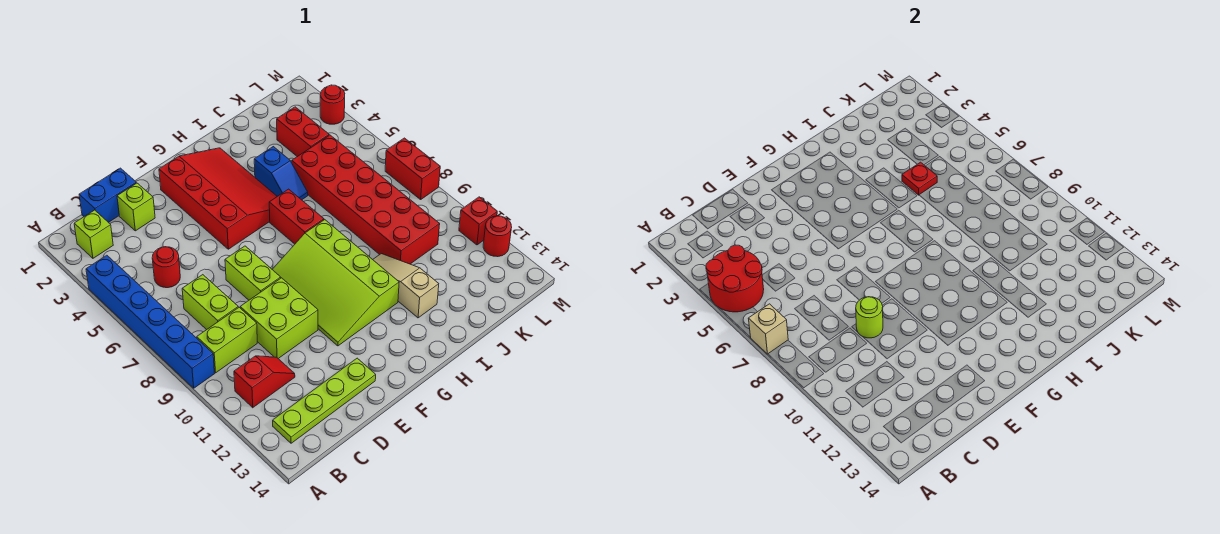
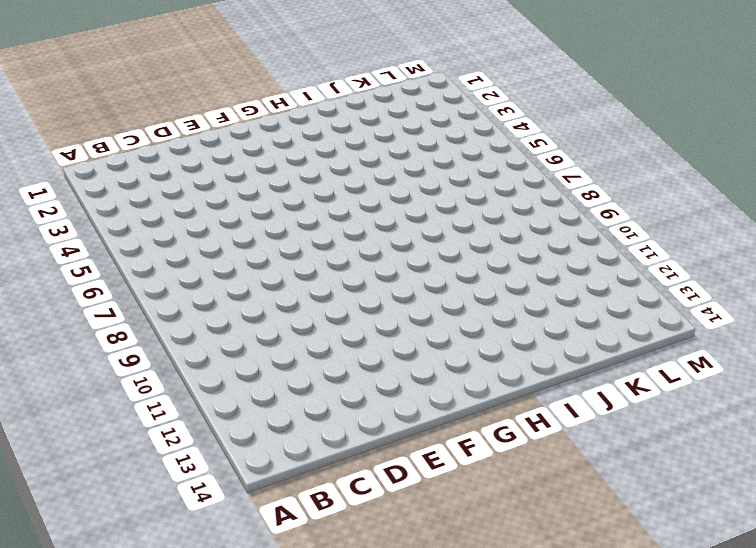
none -> blue brick A4:A9 level 1
none -> lime brick B2 level 1
none -> lime brick B9:C9 level 1

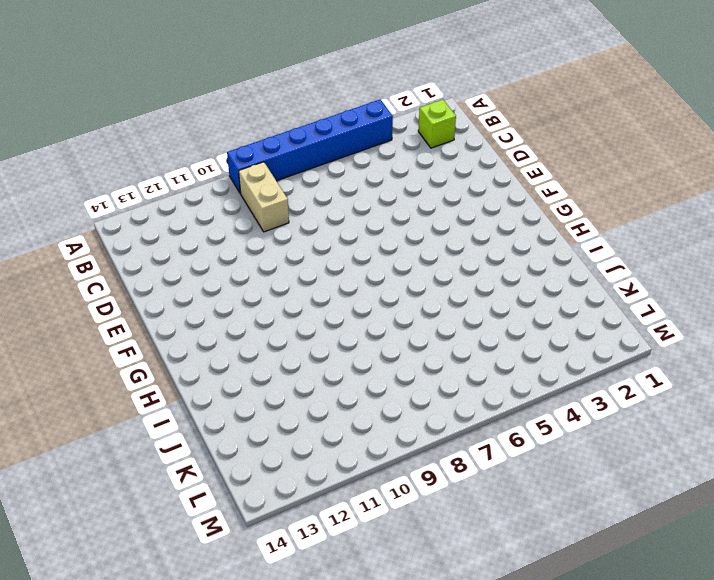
tan brick B9:C9 level 1 -> lime brick B9:C9 level 1
none -> red slope B11:C11 level 1 top B
none -> lime plate B13:E13 level 1
none -> blue brick C1:D1 level 1

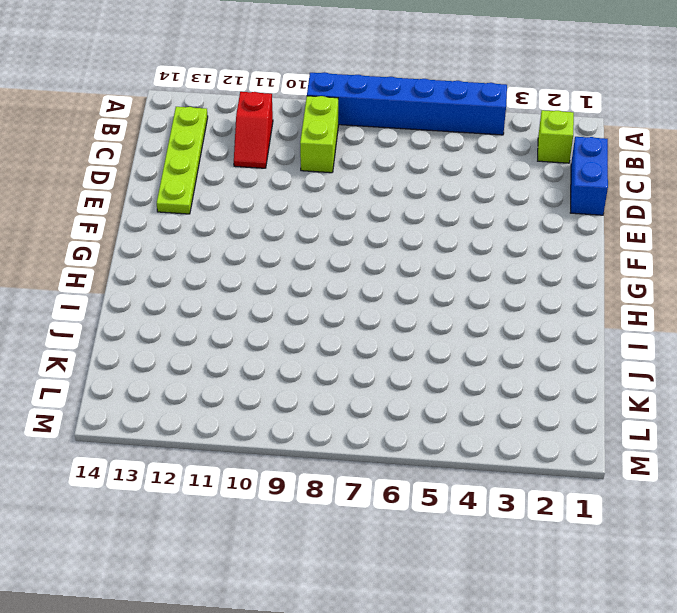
none -> red round brick C5 level 1
none -> lime brick C7:C8 level 1
none -> lime brick D2 level 1

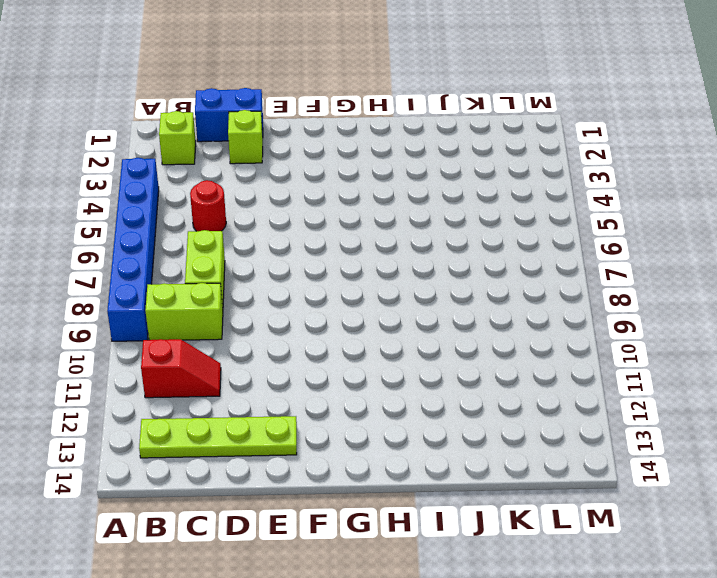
none -> lime brick D9:E10 level 1
none -> lime brick E7:E8 level 1
none -> red slope F2:H5 level 1 top F

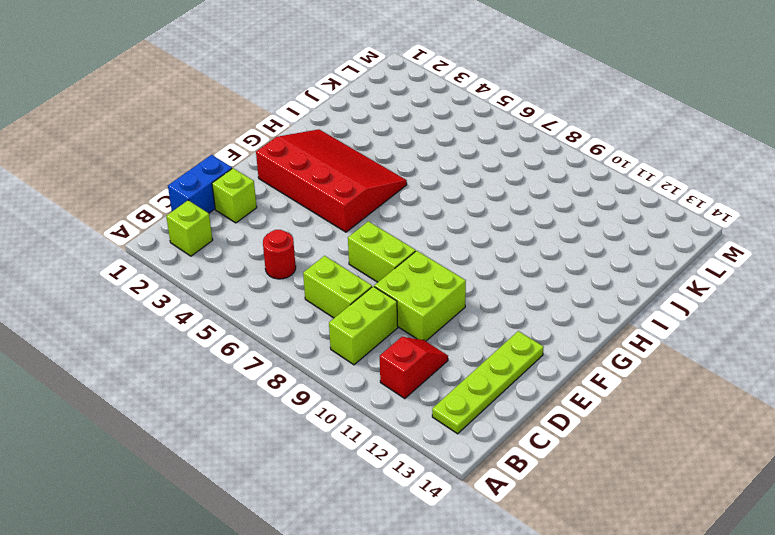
none -> blue brick A4:A9 level 1
none -> lime slope F8:H11 level 1 top H
none -> red brick H6:H7 level 1

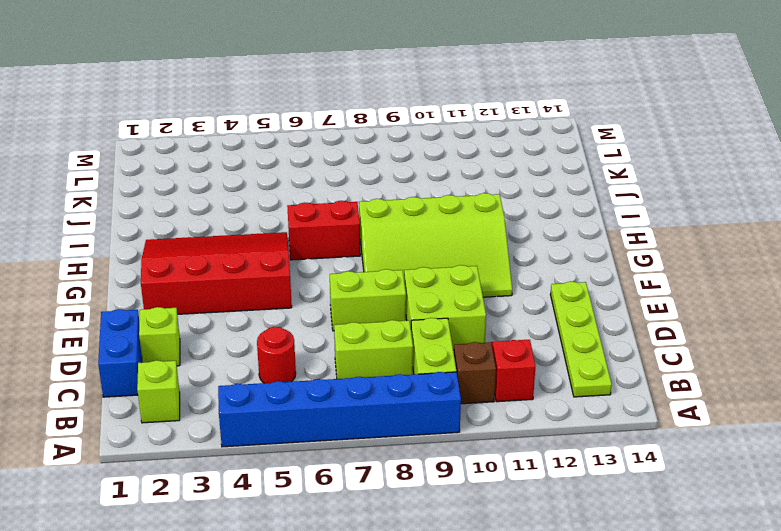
brown brick B10 level 1 -> none
none -> blue slope I4:I5 level 1 top 4
none -> tan slope I10:I12 level 1 top 12
none -> red brick J5:K10 level 1

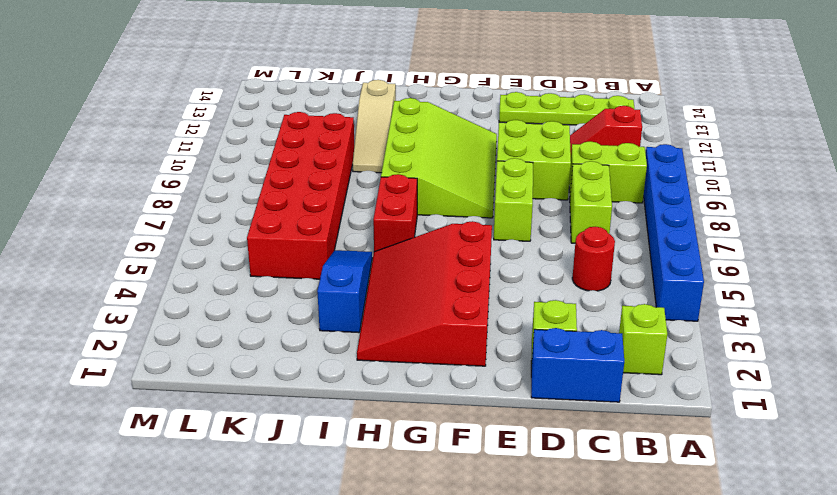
blue slope I3:I5 level 1 top 3 -> blue slope I4:I5 level 1 top 4
none -> red brick K3:K4 level 1
none -> red round brick M3 level 1
none -> red brick M7:M8 level 1

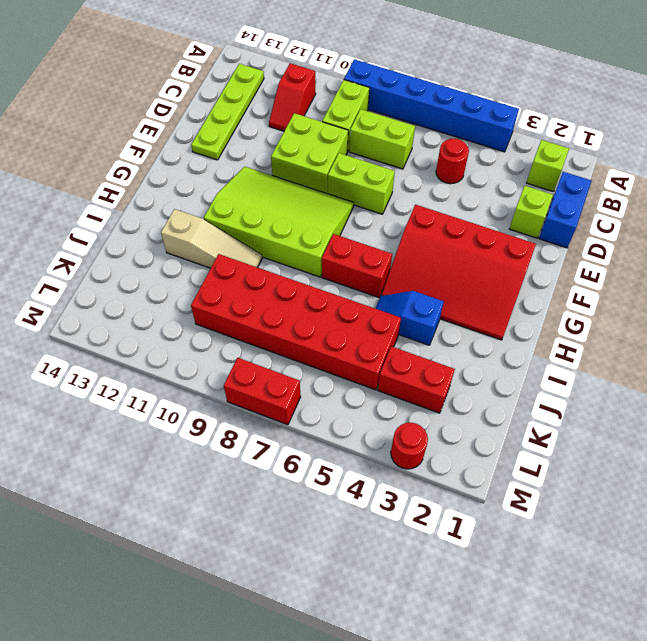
none -> red brick M11 level 1
none -> red round brick M12 level 1
none -> red round brick A4:B5 level 2

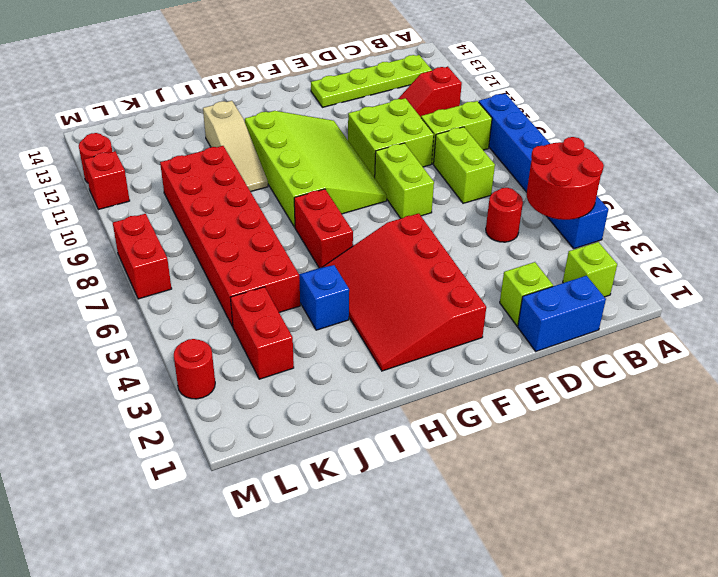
none -> tan brick A7 level 2
none -> lime round brick D9 level 2
none -> red plate J5 level 2

